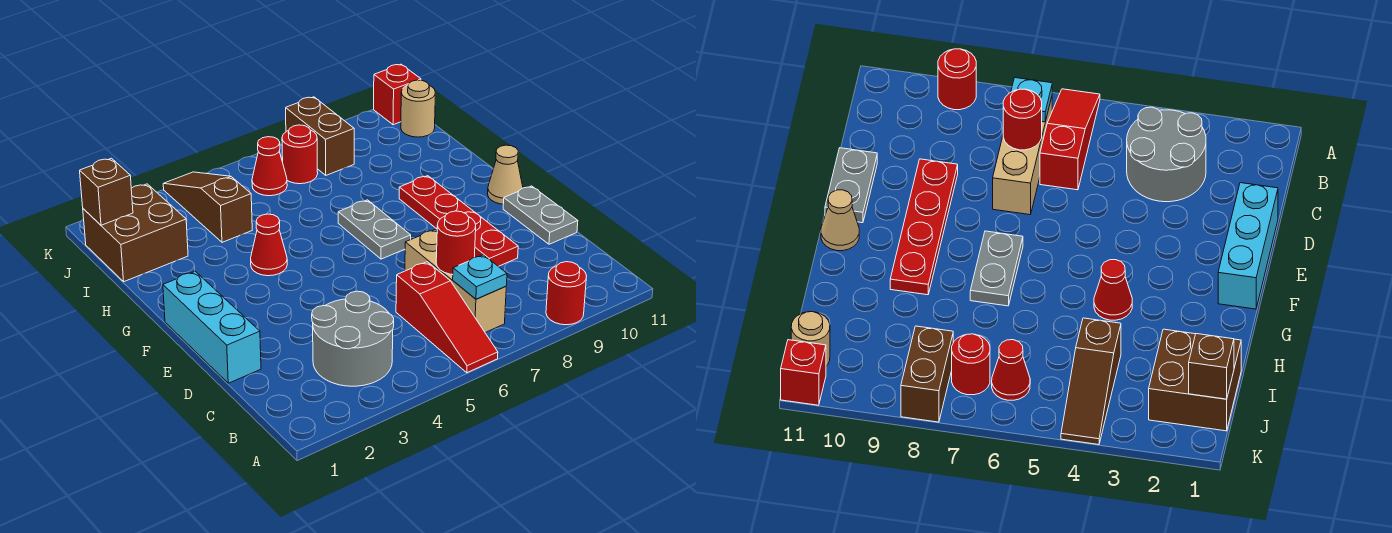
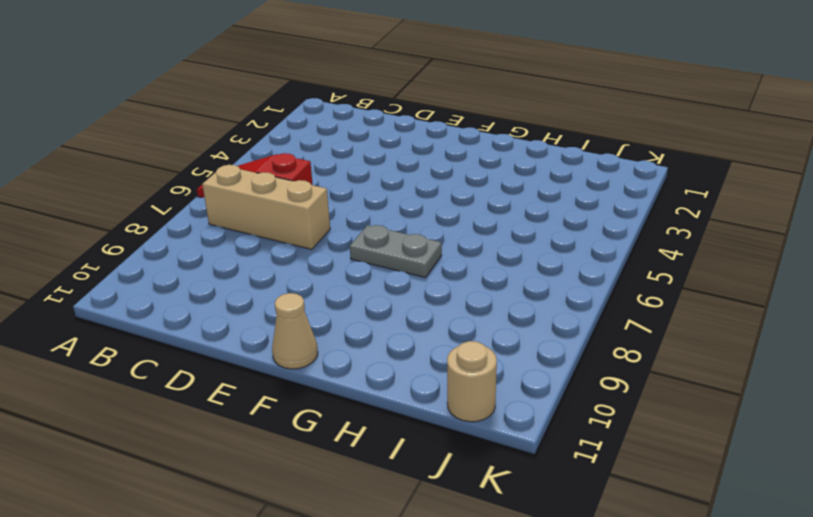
none -> red round brick A9 level 1
none -> grey round brick B3:C4 level 1
none -> cyan brick D1:F1 level 1

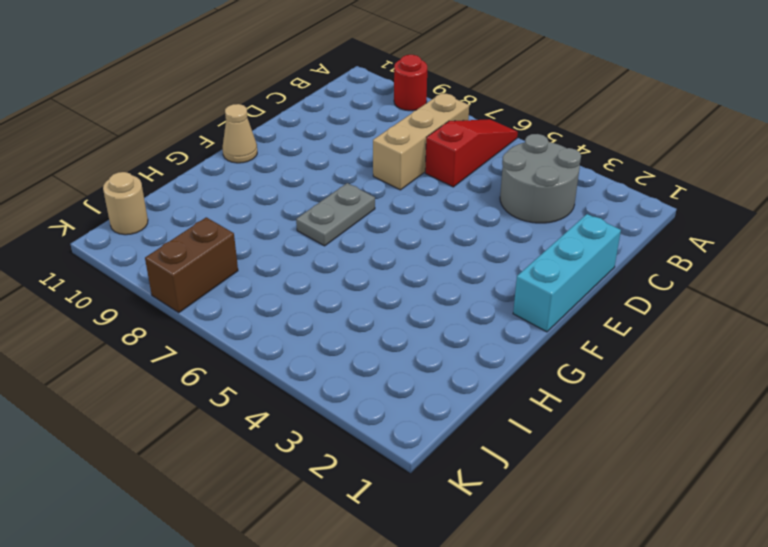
none -> red plate D9:G9 level 1
none -> grey plate D11:E11 level 1
none -> red cone G4 level 1

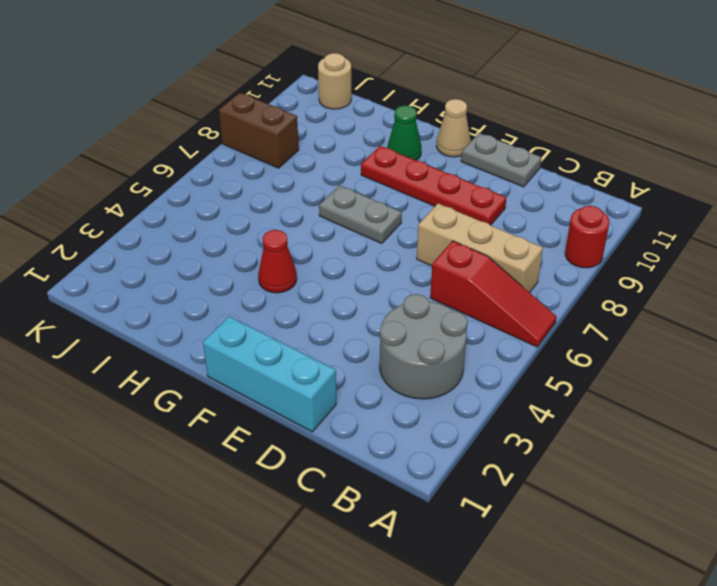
green cone G10 level 1 -> none
none -> brown brick I1:J2 level 1
none -> brown slope I4:K4 level 1 top I
none -> red cone J6 level 1

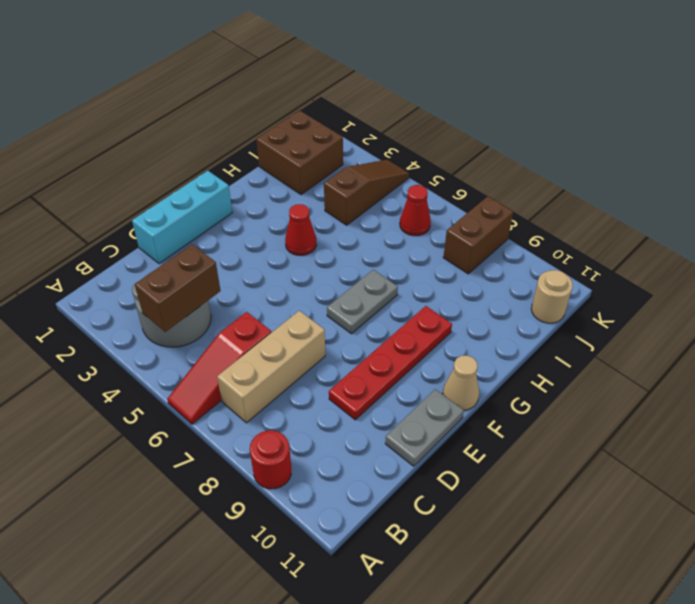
brown brick B4:C4 level 2 -> none
none -> red round brick J7 level 1
none -> red brick K11 level 1
none -> cyan plate B7 level 2

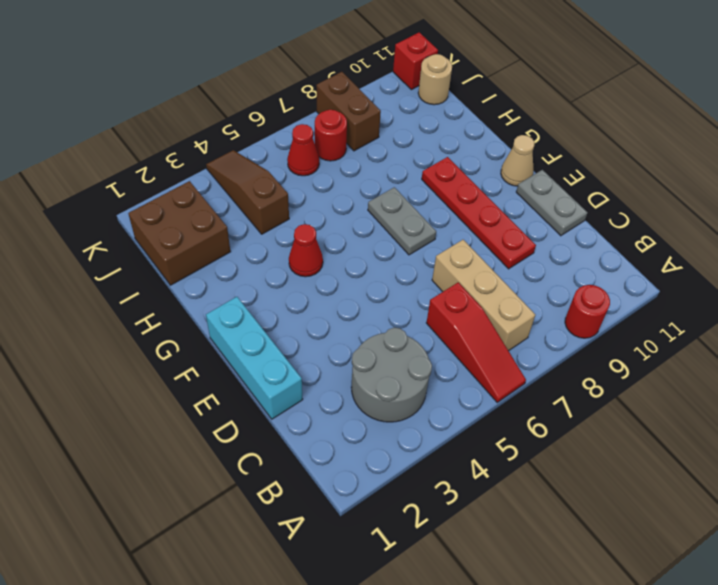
none -> cyan plate B7 level 2
none -> red round brick C7 level 2
none -> brown brick J1 level 2

